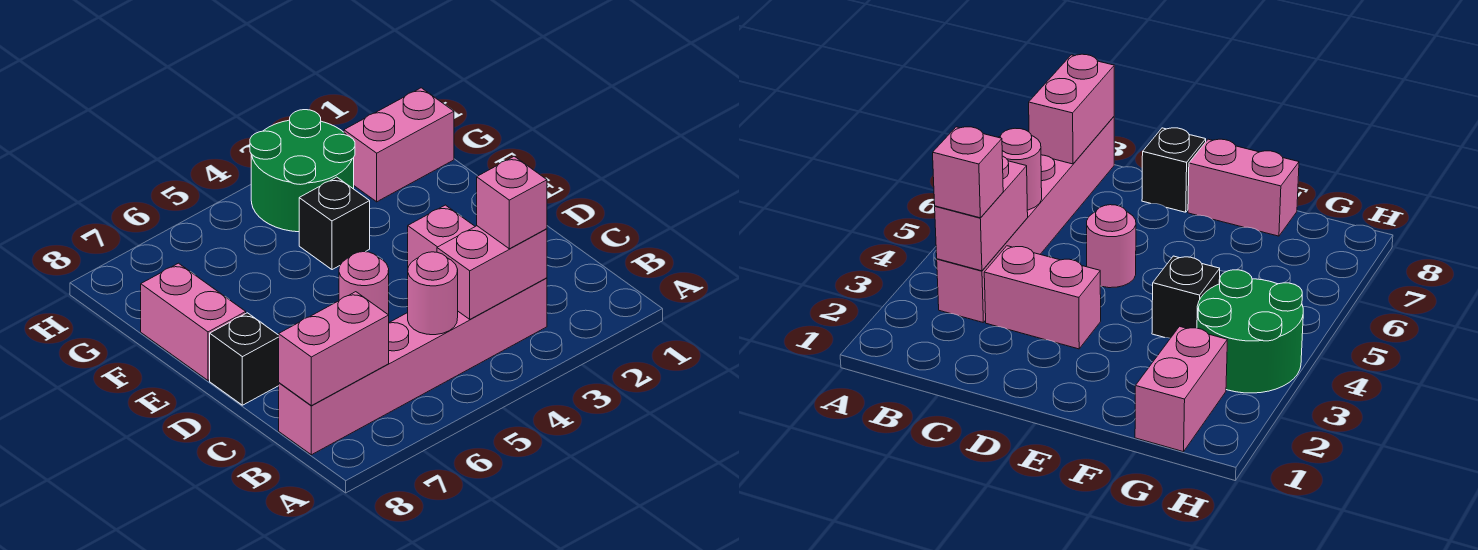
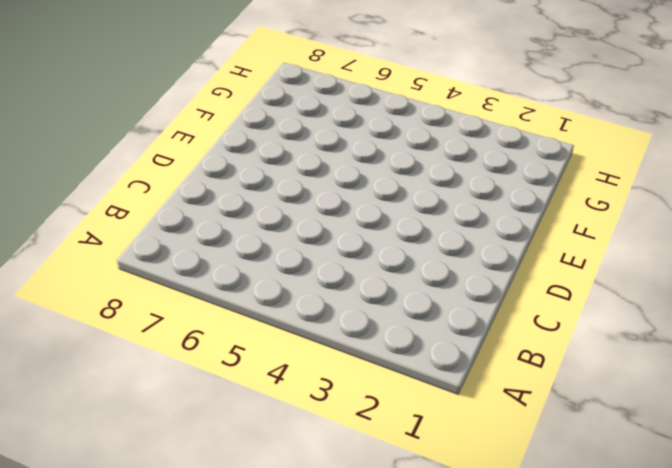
none -> pink brick B3:B8 level 1
none -> pink brick C3:D3 level 1
none -> pink round brick D5 level 1

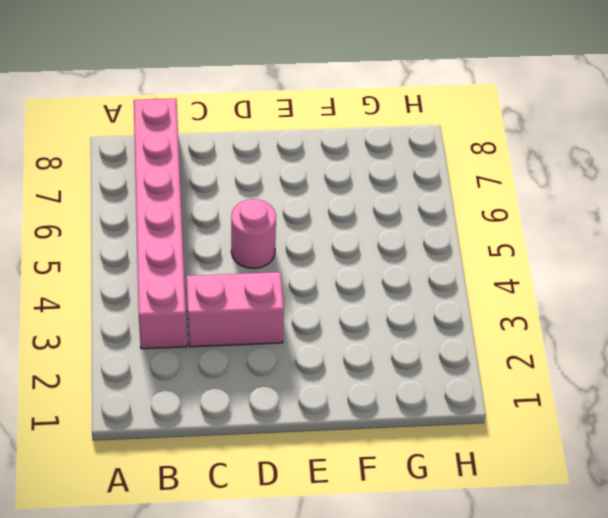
none -> black brick D8 level 1
none -> pink brick E8:F8 level 1
none -> black brick F4 level 1

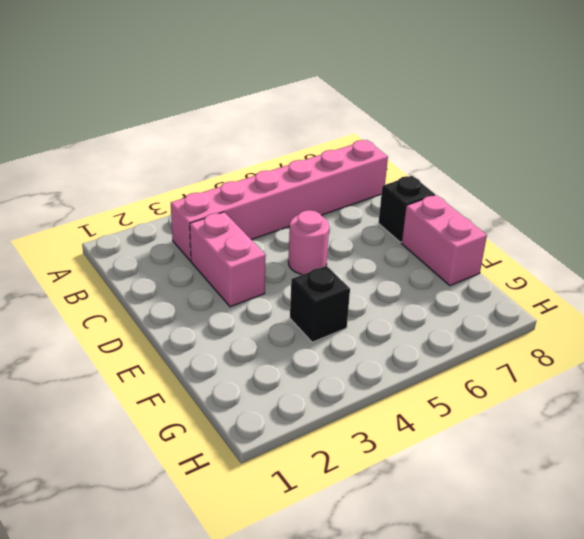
none -> pink brick G1:G2 level 1
none -> green round brick G3:H4 level 1
none -> pink brick B3:B4 level 2

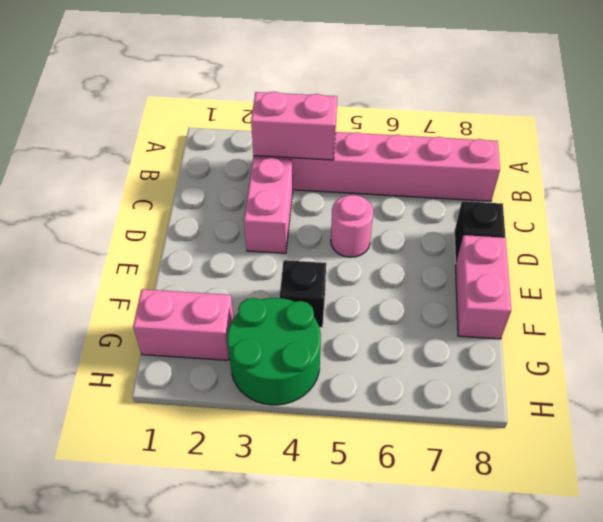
none -> pink round brick B5 level 2
none -> pink brick B7:B8 level 2
none -> pink brick B3 level 3

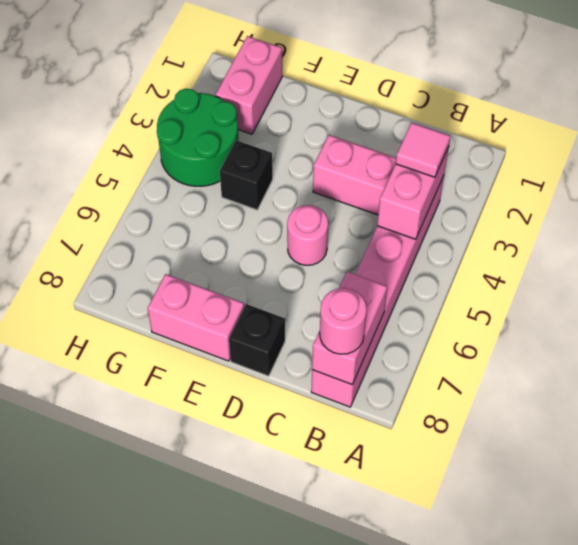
pink tile B3 level 3 -> pink brick B3 level 3
pink round brick B8 level 3 -> pink round brick B5 level 2

